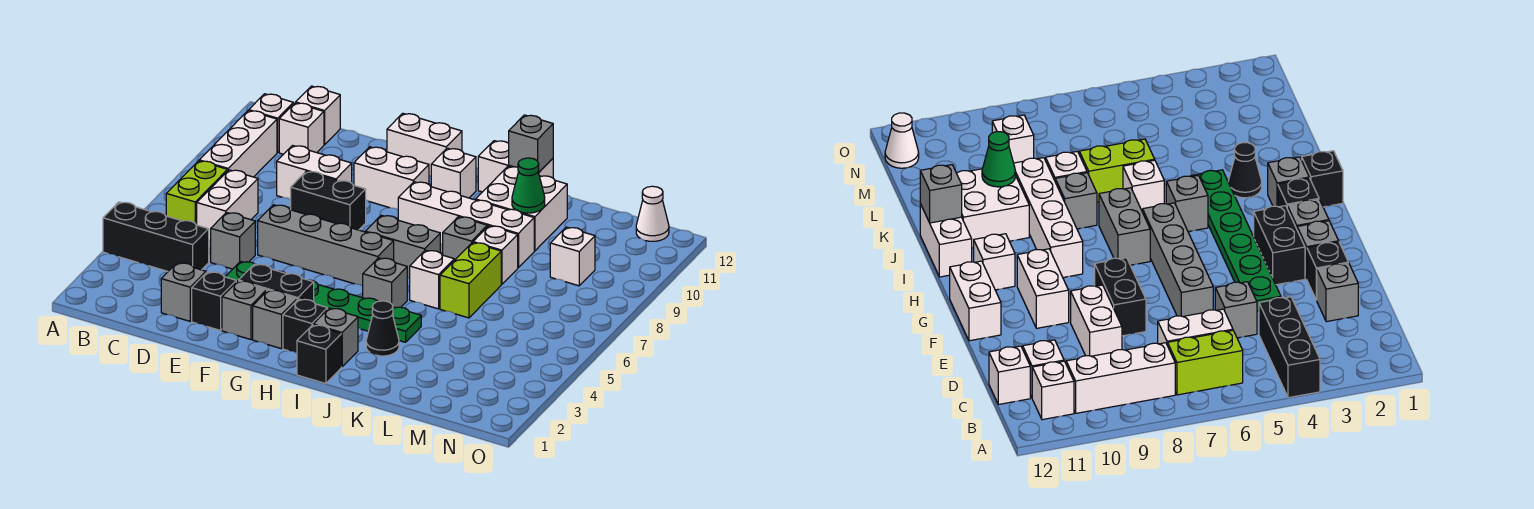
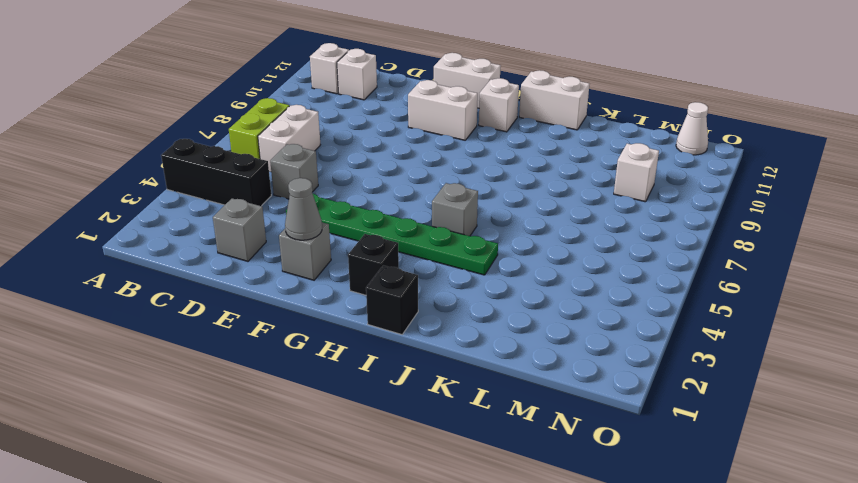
grey cone F2 level 2 -> none
none -> white brick B8:B10 level 1
none -> white brick C12 level 1
none -> white brick D9:E9 level 1
none -> black brick E2 level 1

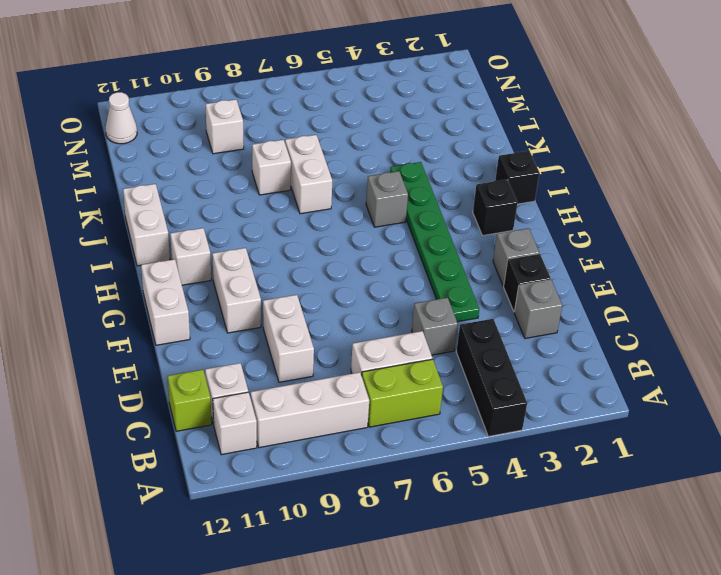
lime brick C12 level 1 -> white brick C12 level 1
white brick J7:K7 level 1 -> lime brick K6:K7 level 1
none -> grey brick E6:H6 level 1
none -> black brick E8:F8 level 1
none -> black brick F3:G3 level 1
none -> grey brick G2 level 1

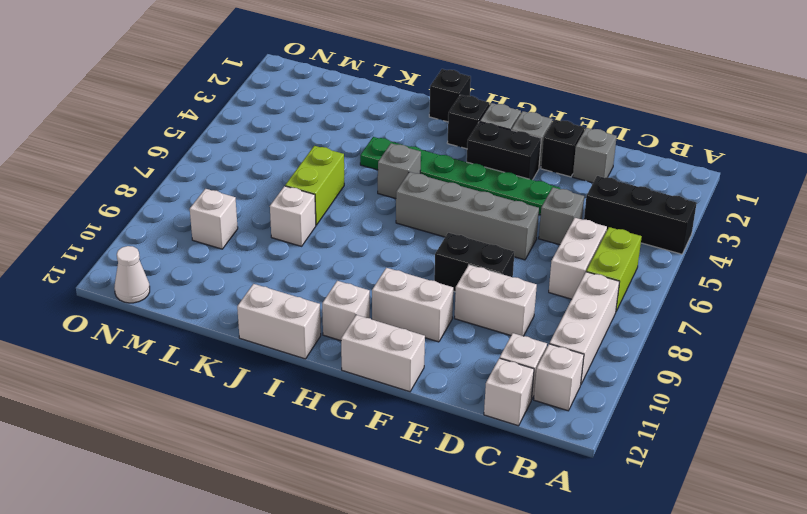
none -> grey brick H7:I7 level 1
none -> white brick H9:K9 level 1
none -> grey brick I2 level 1
none -> black cone J3 level 1

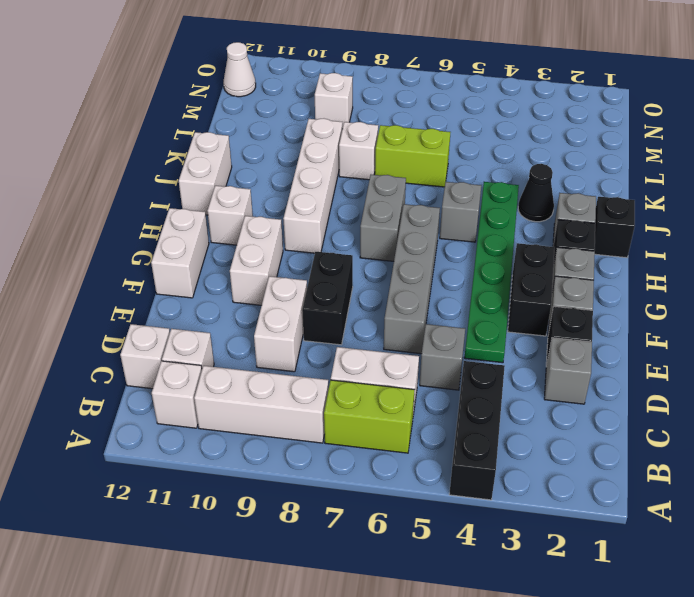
none -> white brick J6 level 1
none -> grey brick J8 level 1
none -> white brick J10:K11 level 1
none -> grey brick J12 level 2

